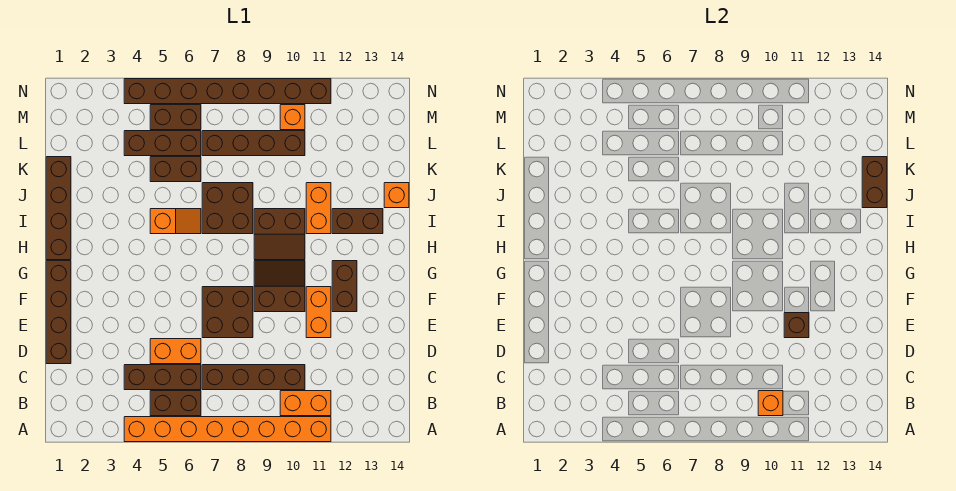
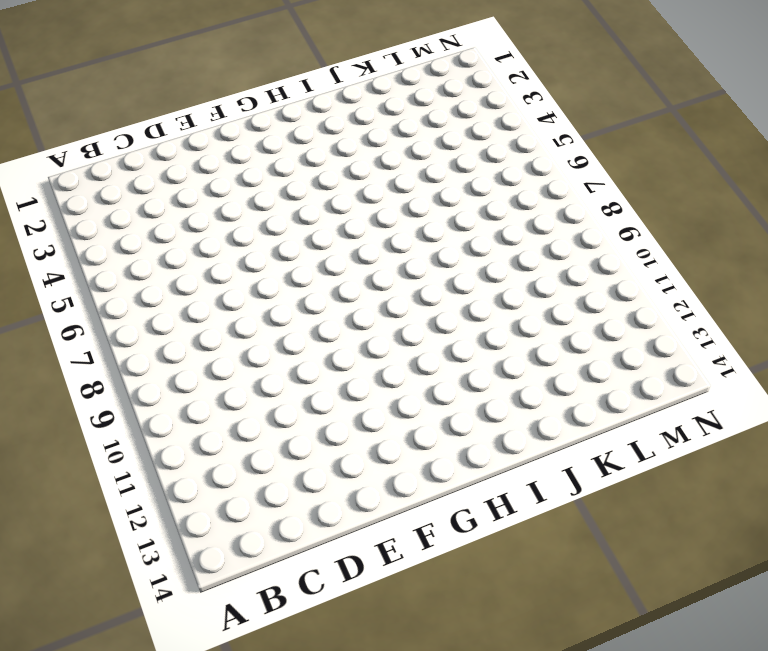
none -> orange brick A4:A11 level 1
none -> brown brick B5:B6 level 1
none -> orange brick B10:B11 level 1

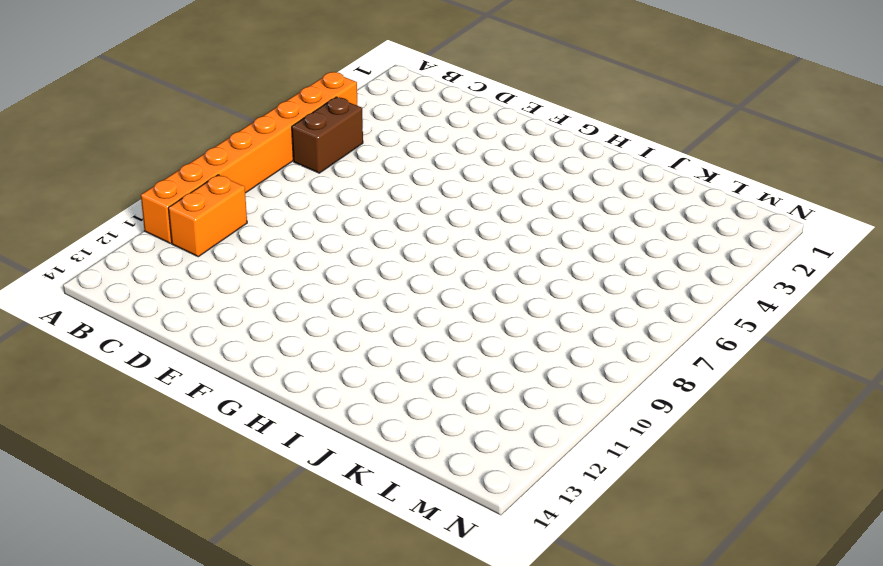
none -> brown brick C4:C6 level 1
none -> brown brick C7:C10 level 1
none -> brown brick D1:G1 level 1

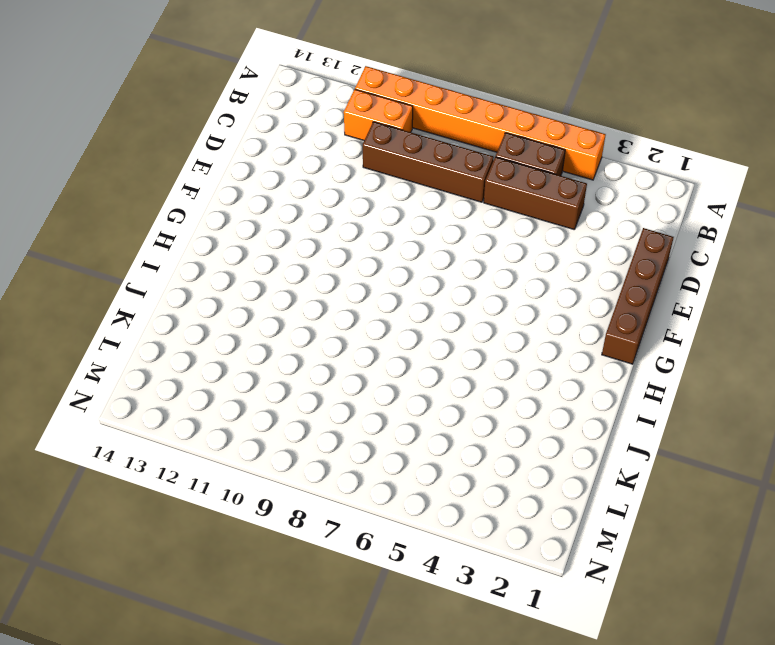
none -> orange brick D5:D6 level 1
none -> brown brick E7:F8 level 1
none -> orange brick E11:F11 level 1

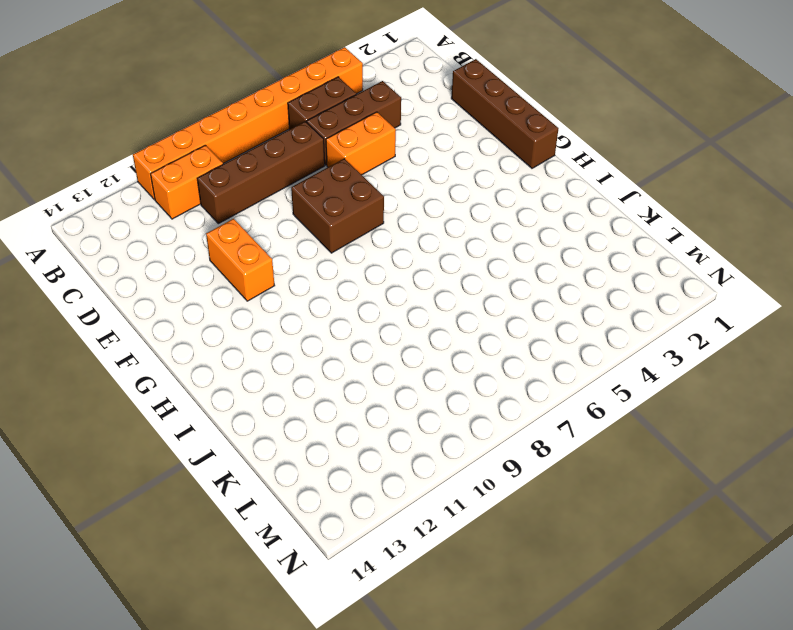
none -> brown slope F9:G10 level 1 top F
none -> brown brick F12:G12 level 1
none -> brown brick H1:K1 level 1

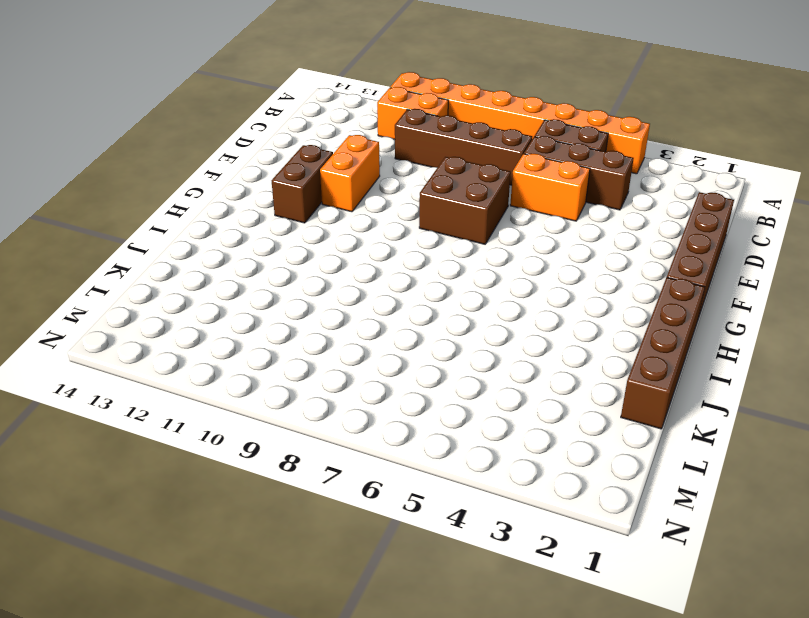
none -> brown slope F9:G10 level 1 top F
none -> brown slope H9:I10 level 1 top I
none -> orange slope I5:I6 level 1 top 5

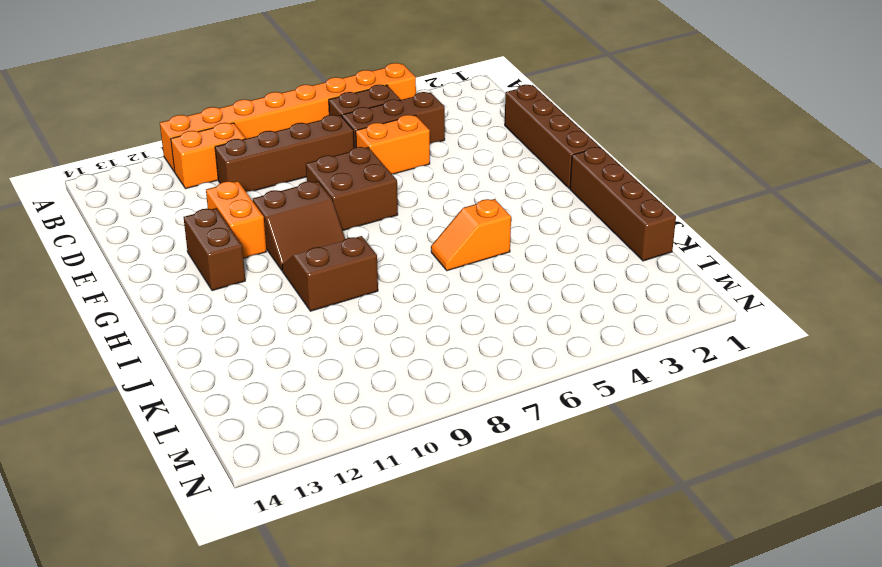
none -> brown brick I7:J8 level 1
none -> orange brick I11:J11 level 1
none -> brown brick I12:I13 level 1

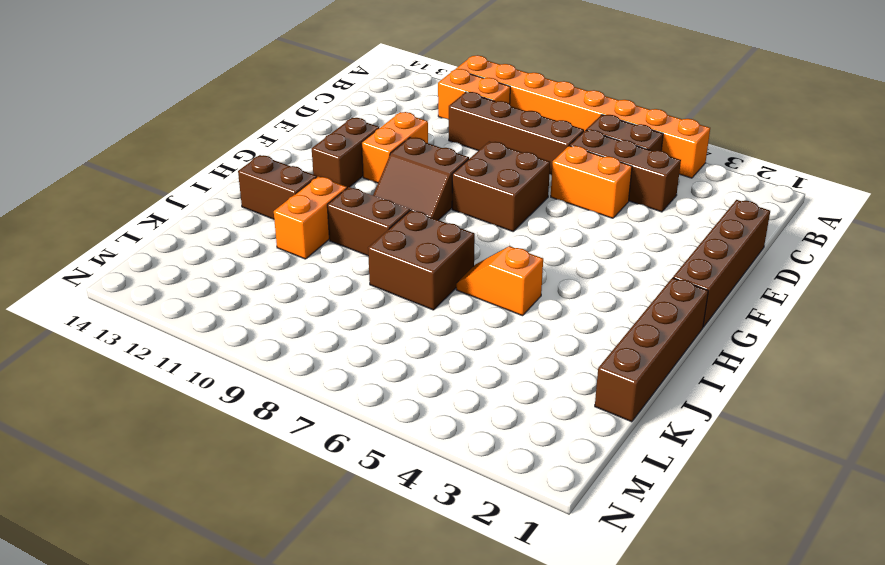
none -> orange brick J14 level 1
none -> brown brick K5:K6 level 1
none -> brown brick L4:L6 level 1

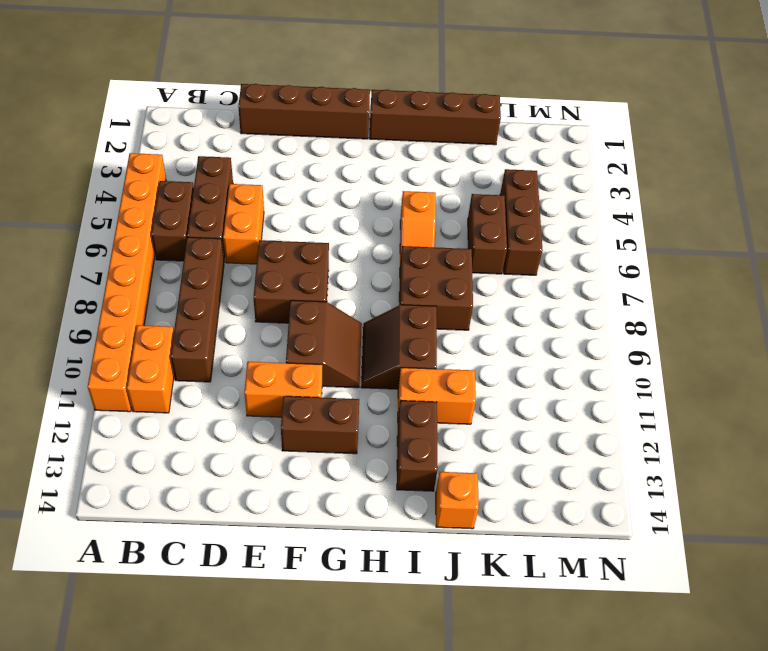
none -> brown brick L7:L10 level 1
none -> brown brick M5:M6 level 1
none -> orange brick M10 level 1

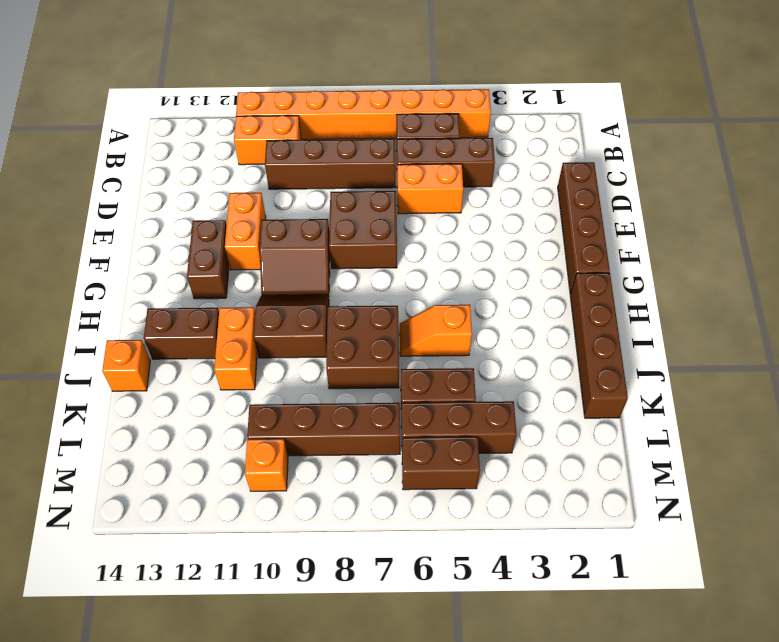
none -> brown brick N4:N11 level 1
none -> orange brick B10 level 2
none -> brown brick E11 level 2

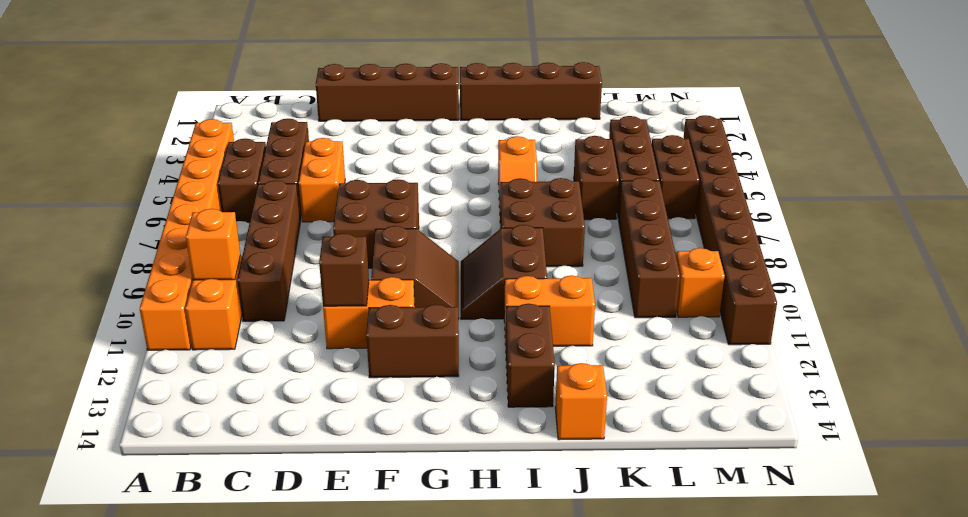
none -> brown brick J14:K14 level 2

